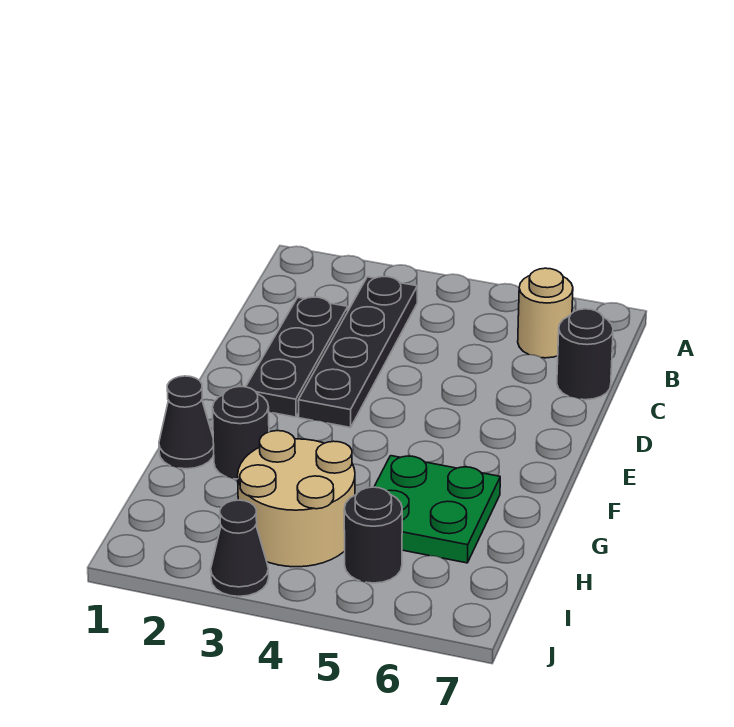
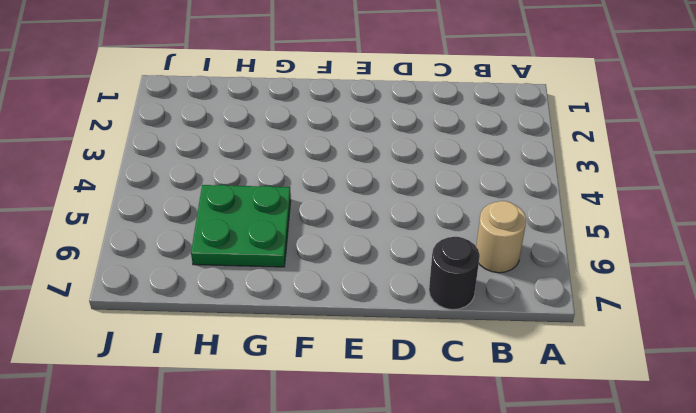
none -> black plate B3:E3 level 1
none -> black plate C2:E2 level 1

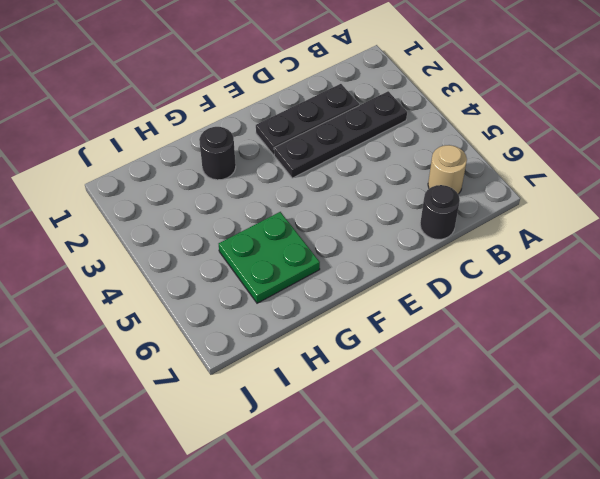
none -> black cone G1 level 1
none -> tan round brick H3:I4 level 1

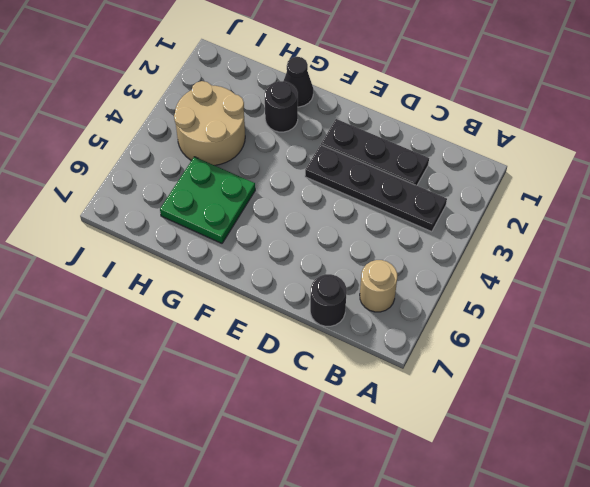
none -> black round brick I5 level 1
none -> black cone J3 level 1

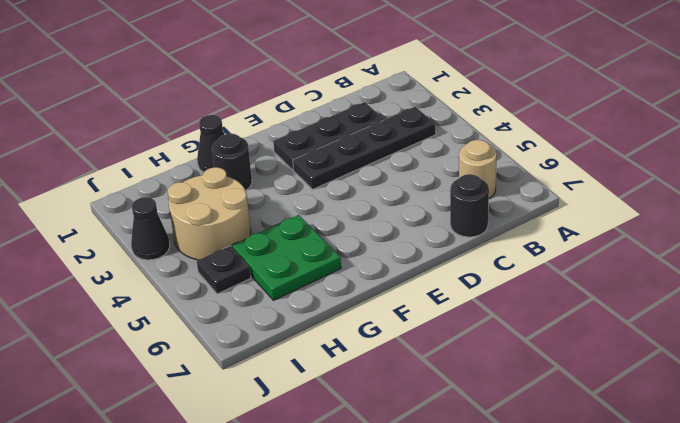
black plate I5 level 1 -> black round brick I5 level 1

